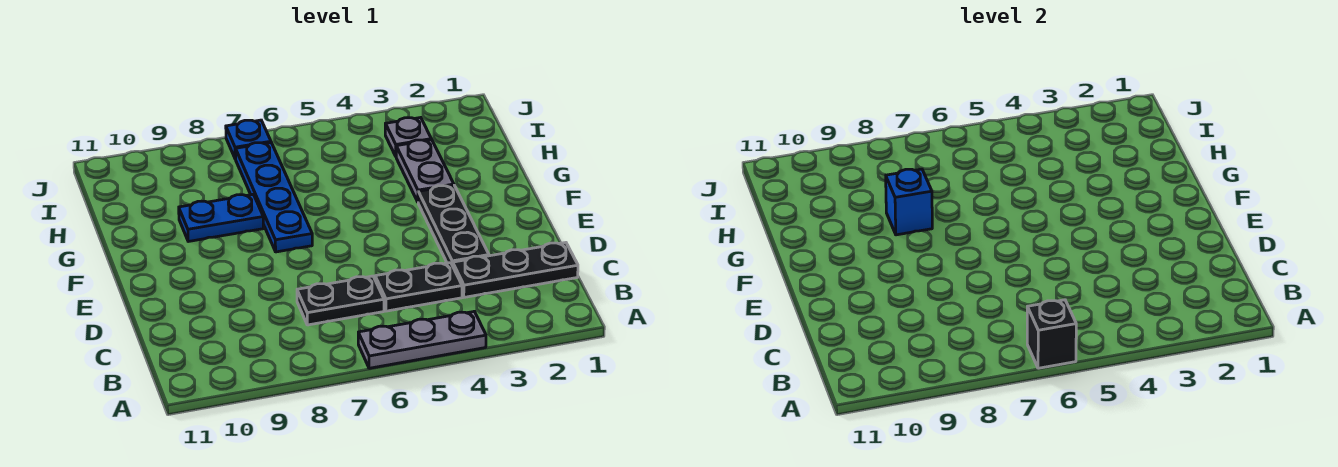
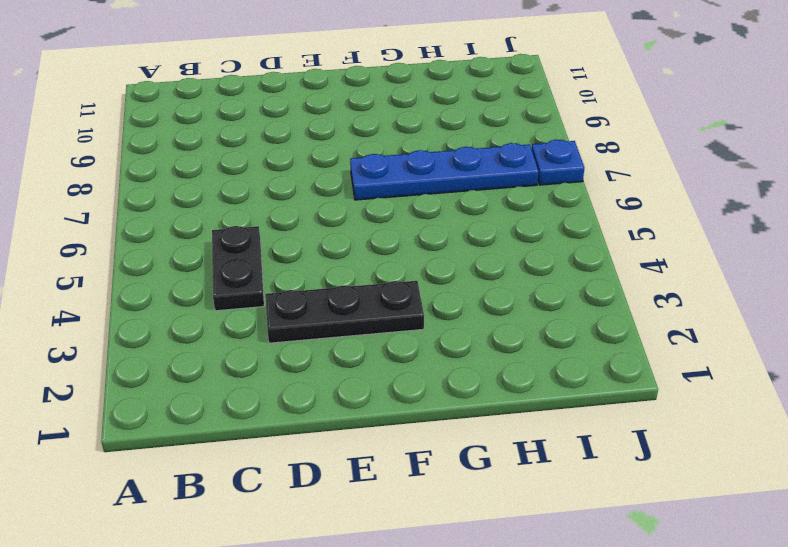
none -> grey plate A4:A6 level 1
none -> black plate C1:C3 level 1
none -> black plate C6:C7 level 1

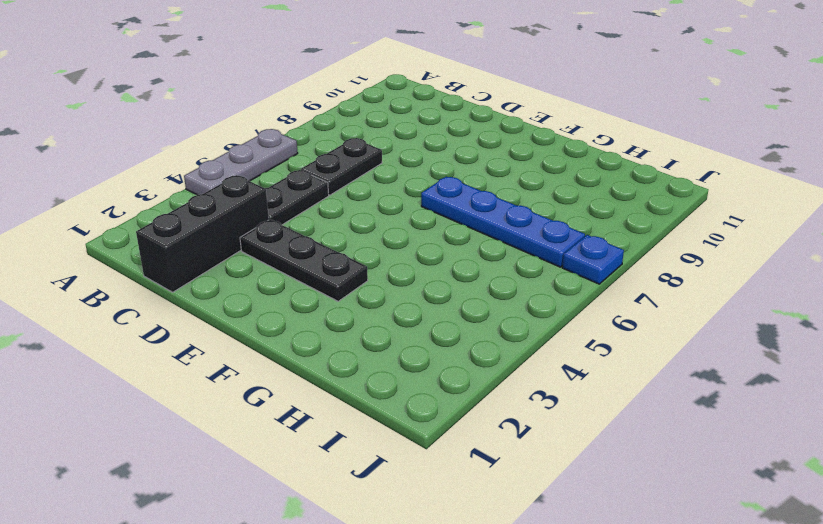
black brick C1:C3 level 1 -> black plate C1:C3 level 1
none -> grey plate G3:H3 level 1
none -> blue plate G8:G9 level 1
none -> grey plate I3 level 1

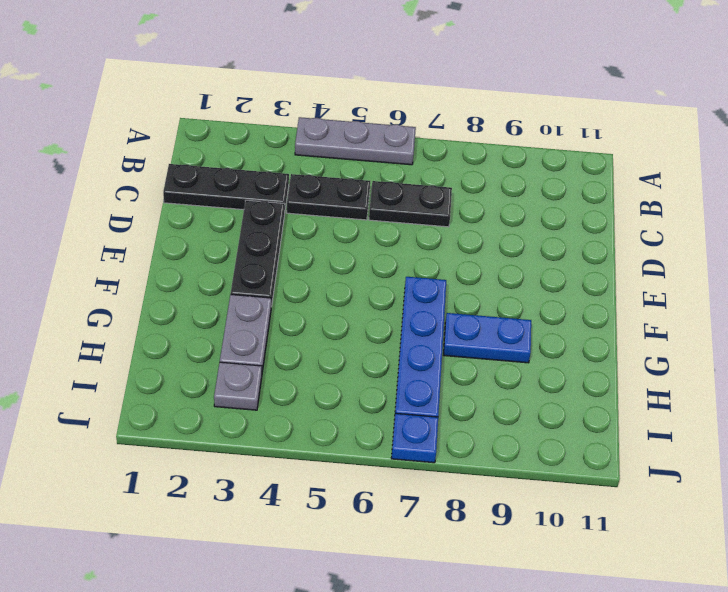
none -> black brick A6 level 2
none -> blue brick G8 level 2

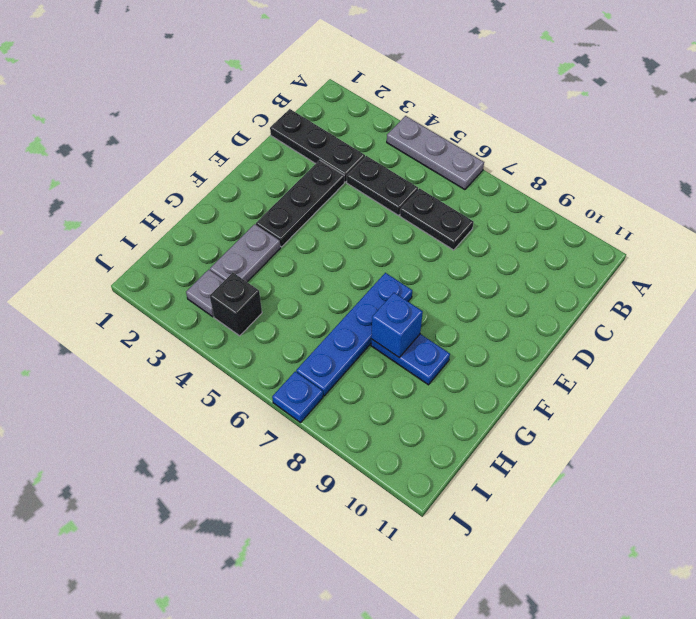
black brick I4 level 1 -> black brick A6 level 2

